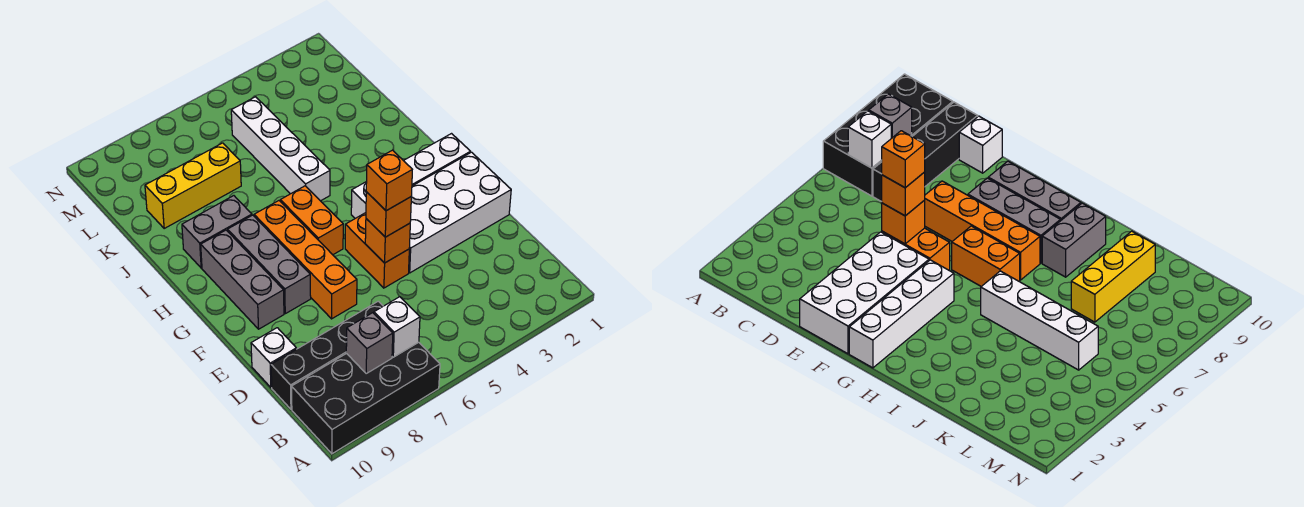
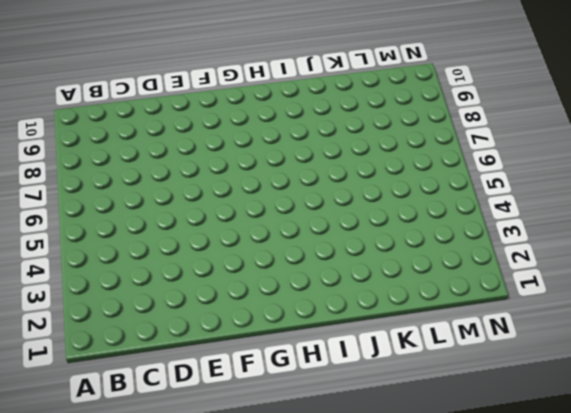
none -> black brick A7:B10 level 1
none -> black brick C7:C10 level 1
none -> white brick D10 level 1

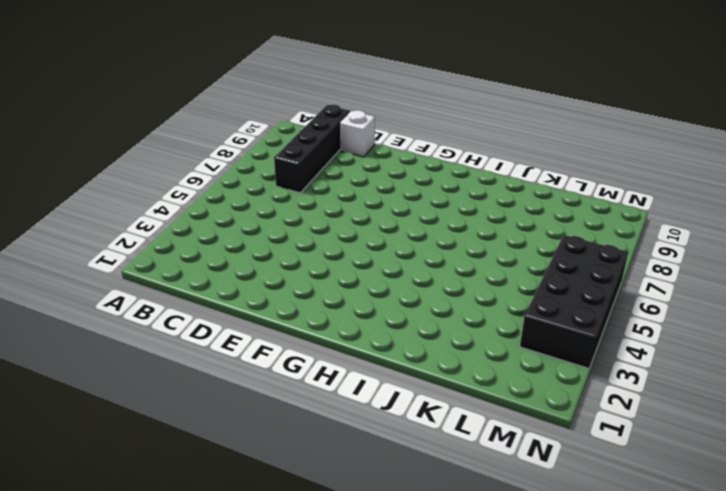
black brick M3:N6 level 1 -> black brick A7:B10 level 1
none -> white brick E1:F4 level 1
none -> orange brick E5:F5 level 1
none -> orange brick E7:H7 level 1

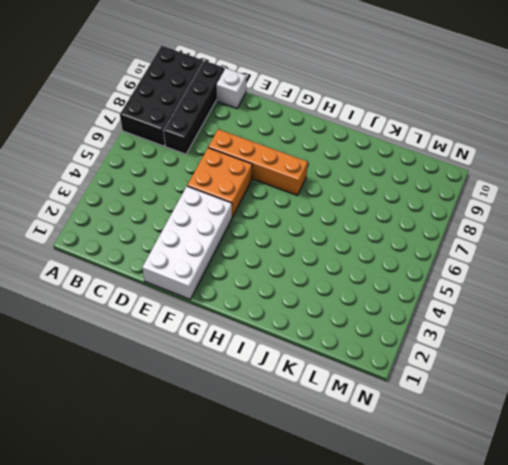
orange brick E5:F6 level 1 -> orange brick E5:F5 level 1
none -> grey brick F8:H8 level 1
none -> grey brick F9:H9 level 1
none -> white brick G1:G4 level 1

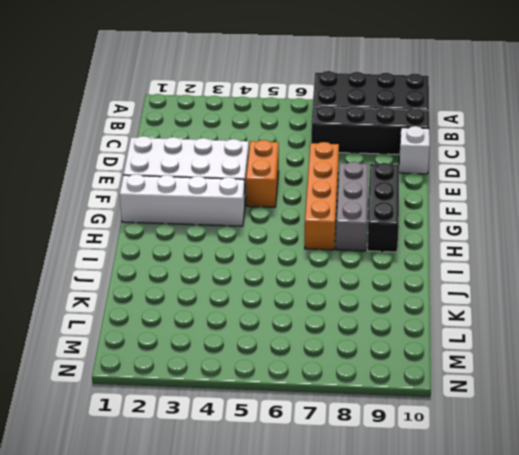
black brick F9:H9 level 1 -> grey brick F9:H9 level 1
none -> orange brick G6:H6 level 1
none -> white brick I5:L5 level 1
none -> grey brick I8:I9 level 1

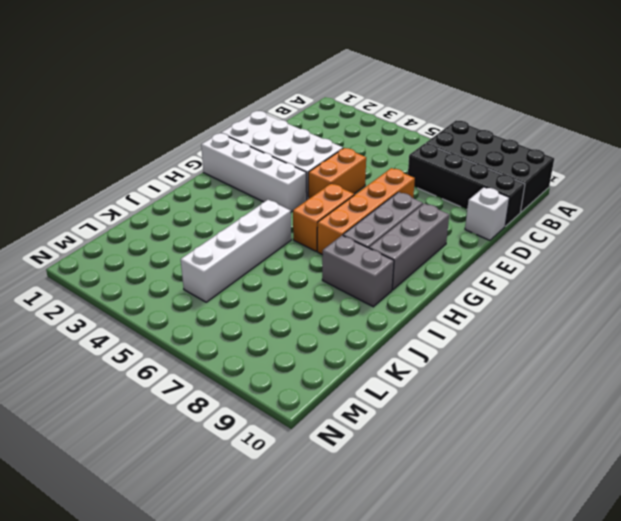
none -> yellow brick K7:K9 level 1
none -> white brick B7 level 2
none -> grey brick B8 level 2

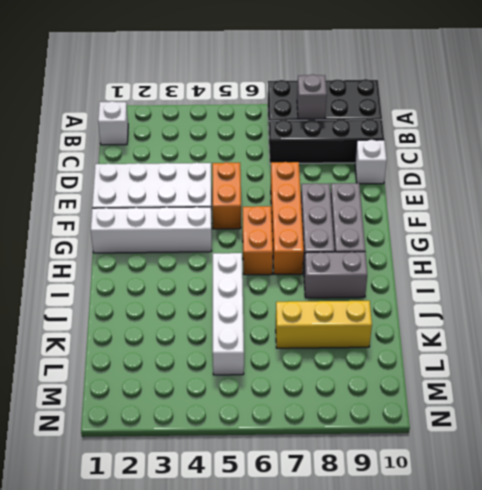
white brick B1 level 1 -> white brick B7 level 2
none -> orange brick E5 level 2
none -> orange brick E5 level 3
none -> orange brick E5 level 4

